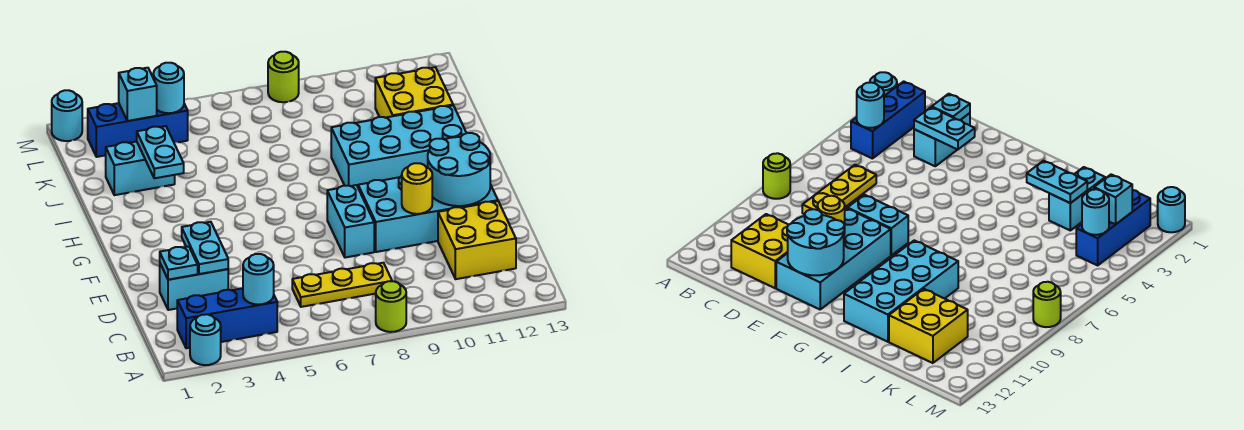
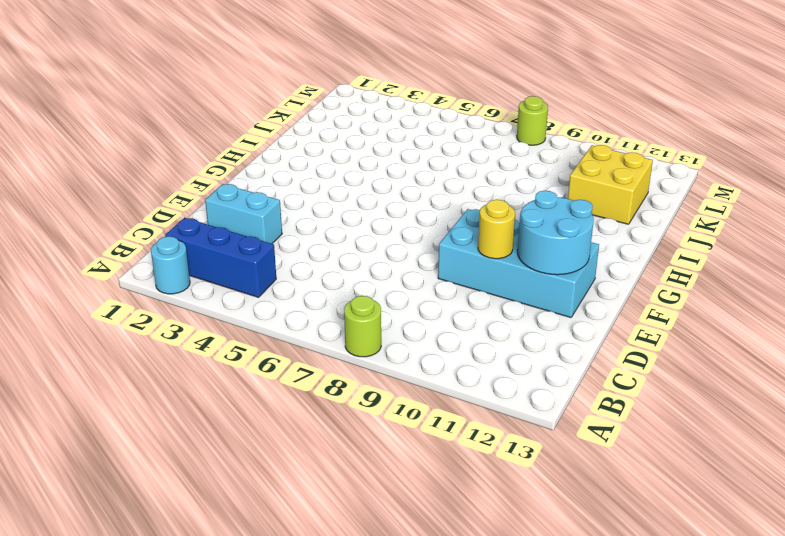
none -> yellow plate C6:C8 level 1
none -> yellow brick C11:D12 level 1
none -> cyan brick E8:F8 level 1

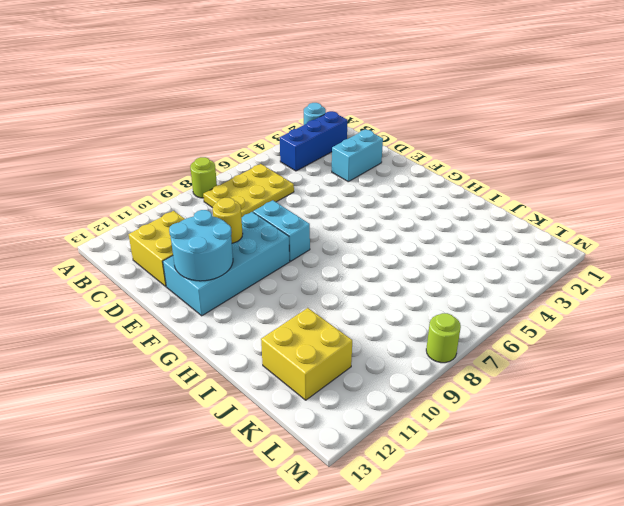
yellow plate B6:C8 level 1 -> yellow plate C6:C8 level 1
none -> cyan brick H9:I12 level 1
none -> cyan brick J2:J3 level 1
none -> blue brick L2:L4 level 1

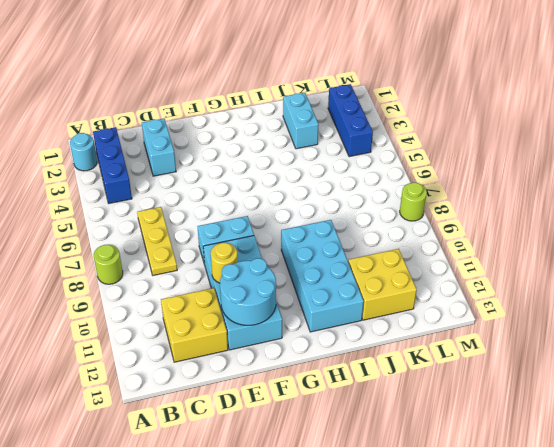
none -> cyan round brick M1 level 1
none -> cyan round brick B4 level 2
none -> cyan plate D2 level 2

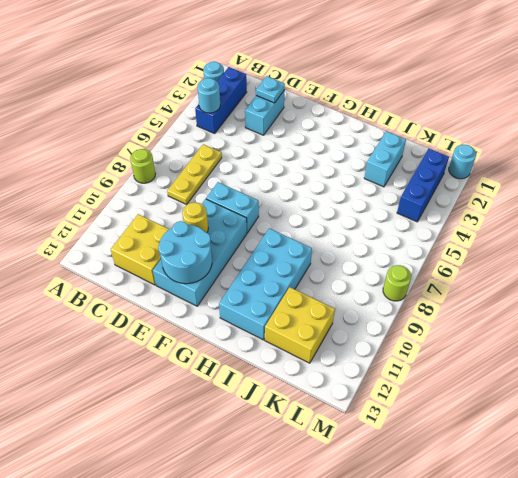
none -> cyan plate D3:E3 level 2
none -> cyan plate I3:J3 level 2
none -> cyan brick L3 level 2

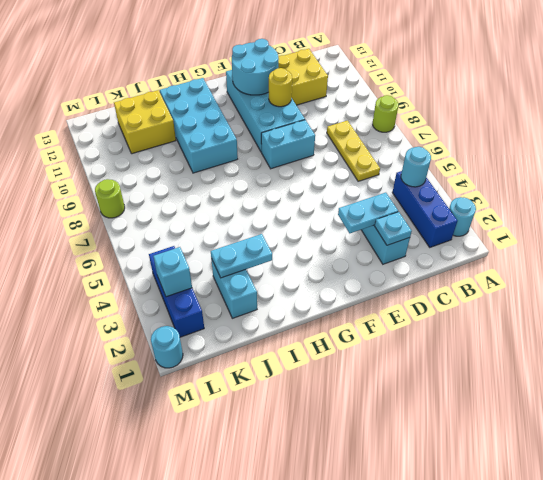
none -> cyan round brick L4 level 2

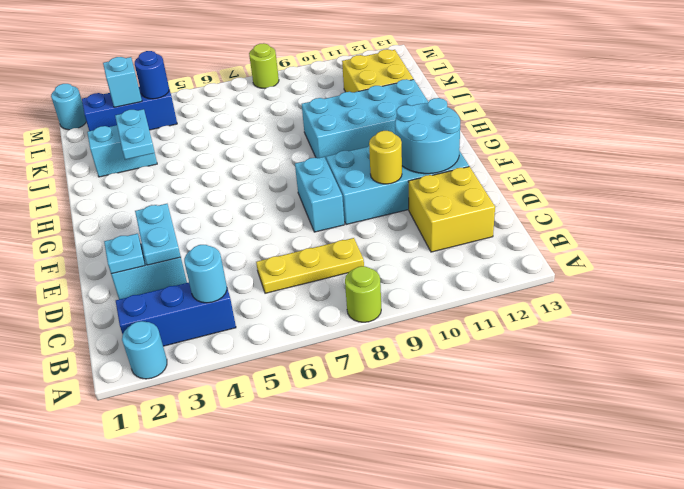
blue round brick L4 level 2 -> cyan round brick L4 level 2

